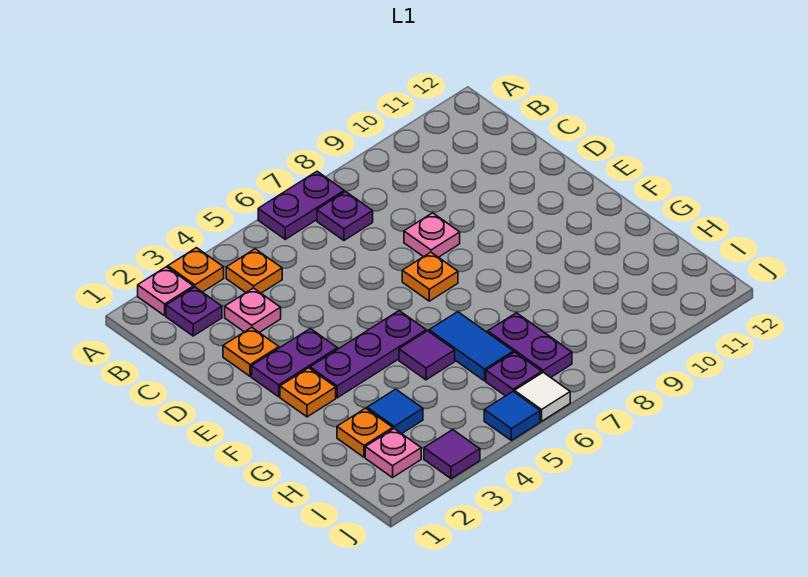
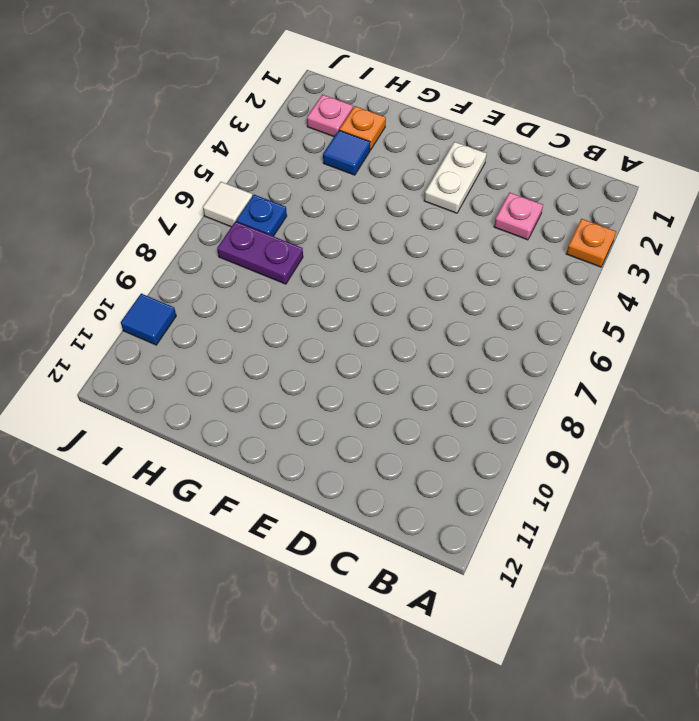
white plate E2:E3 level 1 -> purple plate E2:E3 level 1
blue plate I6 level 1 -> purple plate I6 level 1
blue tile J10 level 1 -> blue tile J5 level 1
none -> pink plate A2 level 1
none -> purple plate A6:A7 level 1
none -> purple plate B2 level 1

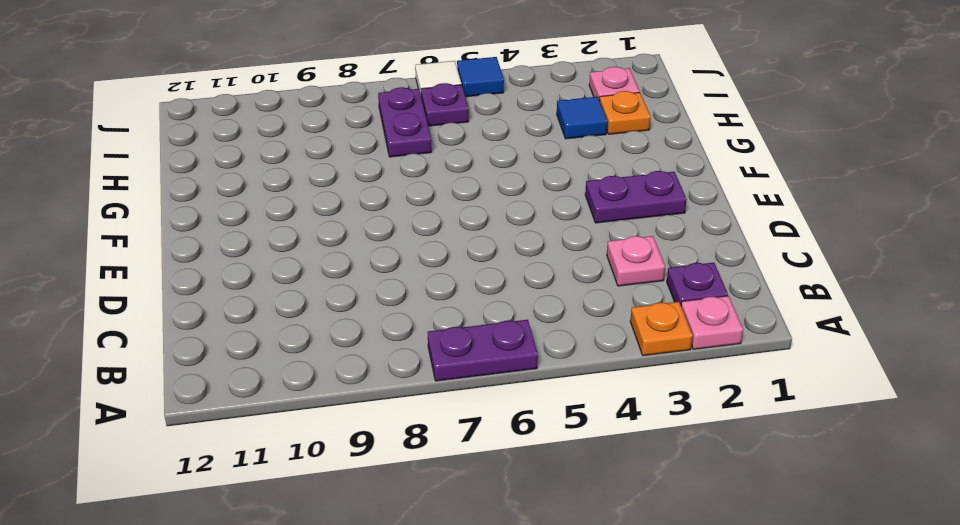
none -> orange plate B4 level 1
none -> purple plate B7 level 1
none -> orange plate D2 level 1

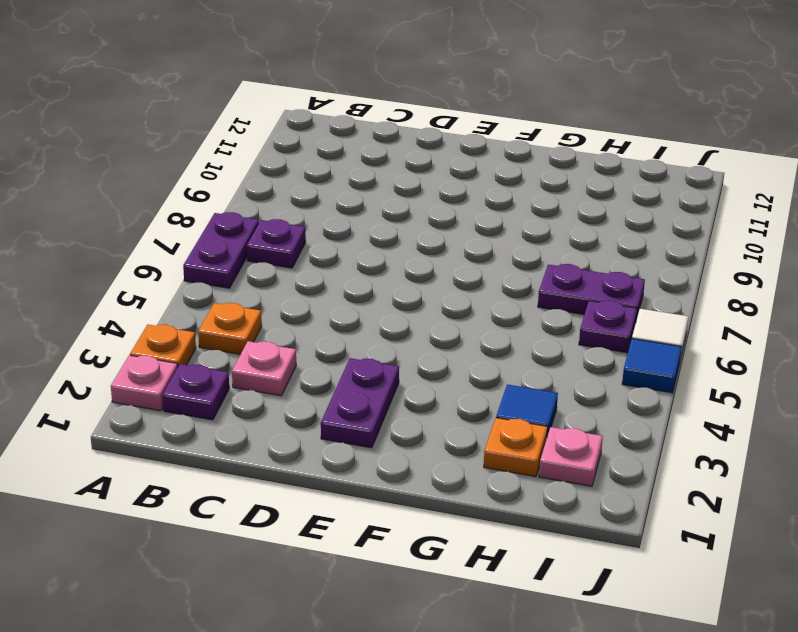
none -> orange plate D2 level 1
none -> pink plate D8 level 1
none -> orange plate E7 level 1

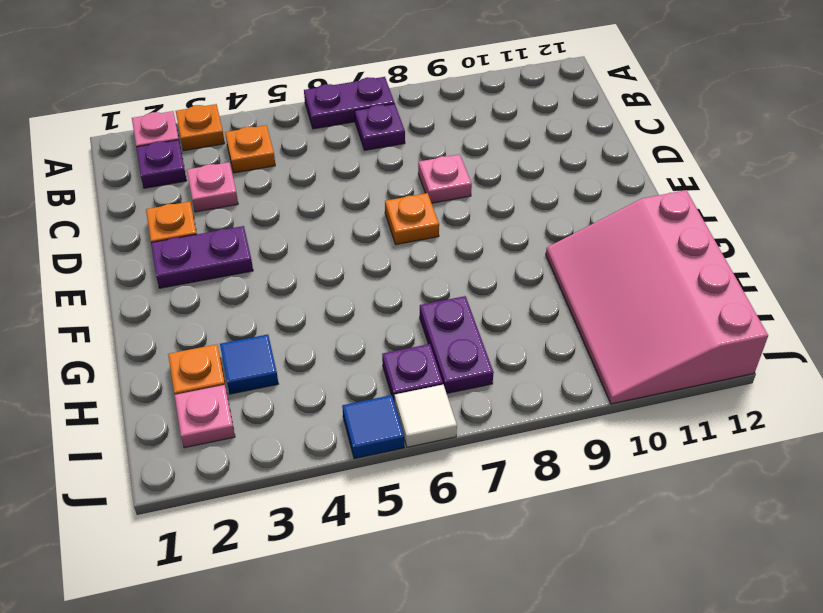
pink slope G10:J12 level 1 top 12 -> none
none -> orange plate F2 level 1
none -> purple plate F3:F5 level 1
none -> purple tile G5 level 1

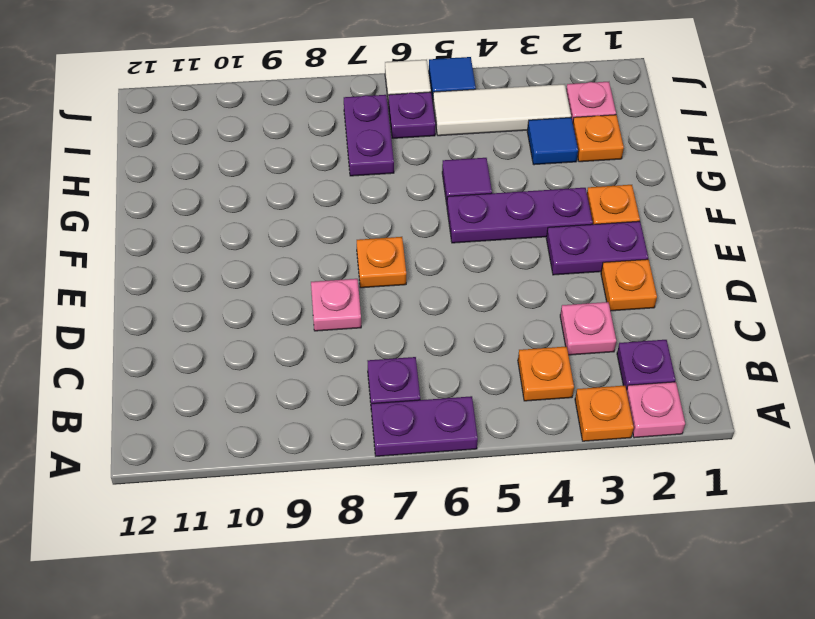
white tile I3:I5 level 1 -> none
none -> blue tile G6:H6 level 1
none -> purple tile J3 level 1

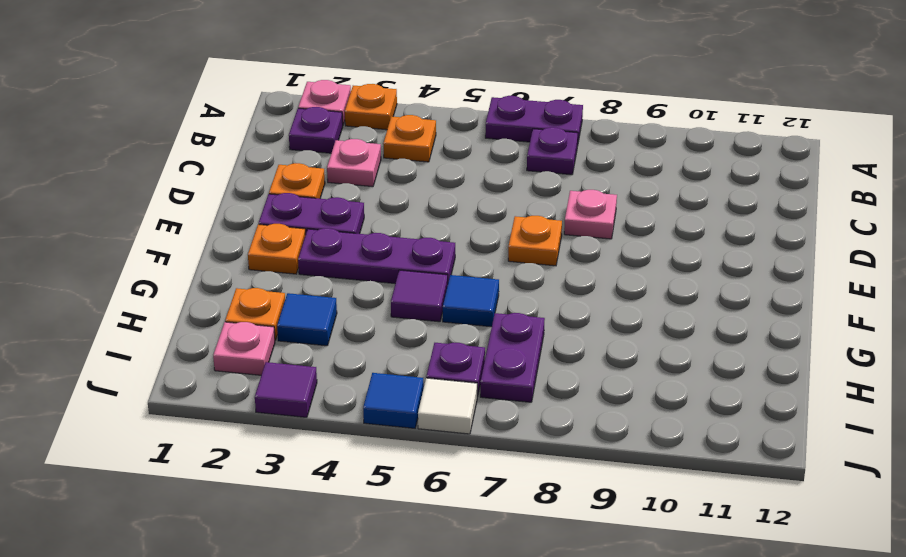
blue tile G6 level 1 -> blue tile G6:H6 level 1

